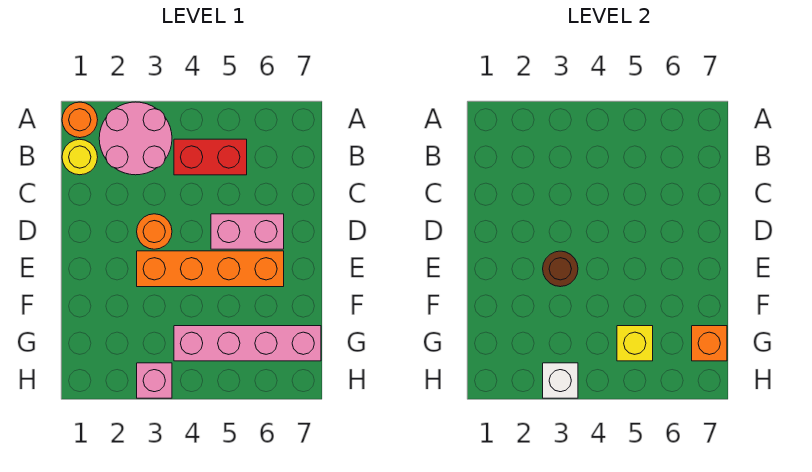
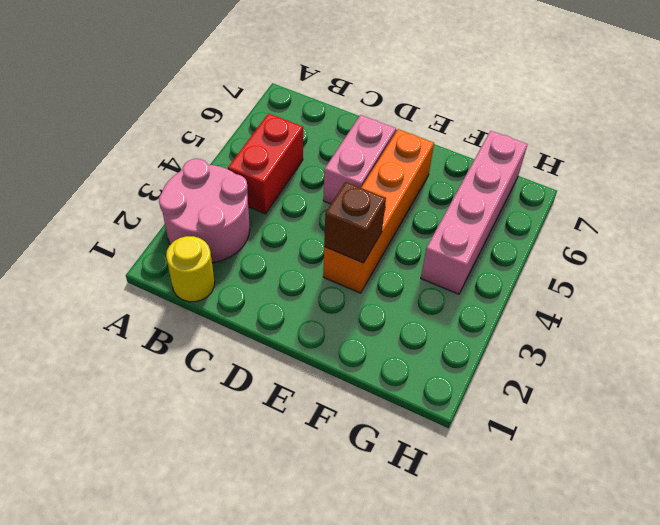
brown brick E3 level 2 -> brown round brick E3 level 2
none -> orange round brick A1 level 1
none -> orange round brick D3 level 1
none -> pink brick H3 level 1

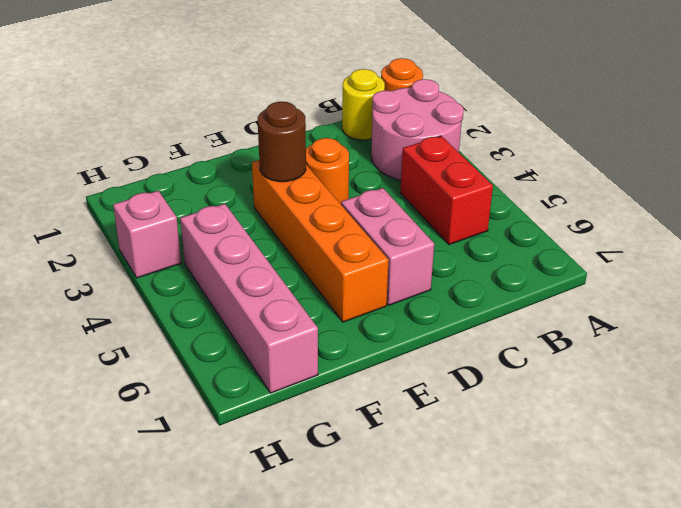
none -> yellow brick G5 level 2
none -> orange brick G7 level 2
none -> white brick H3 level 2

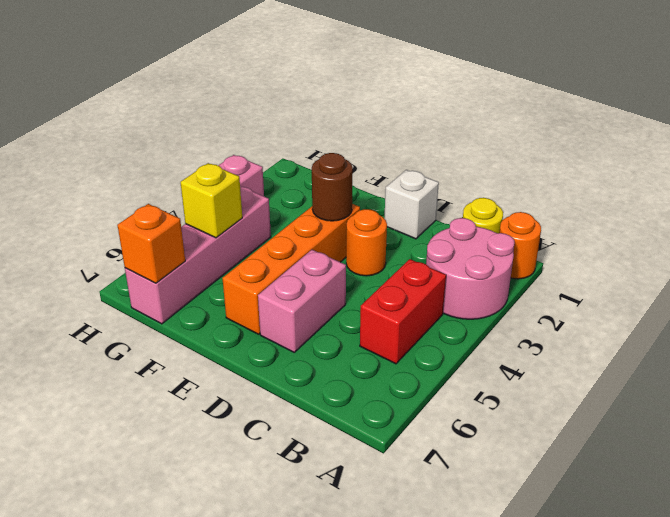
white brick D1 level 1 -> white brick H3 level 2

